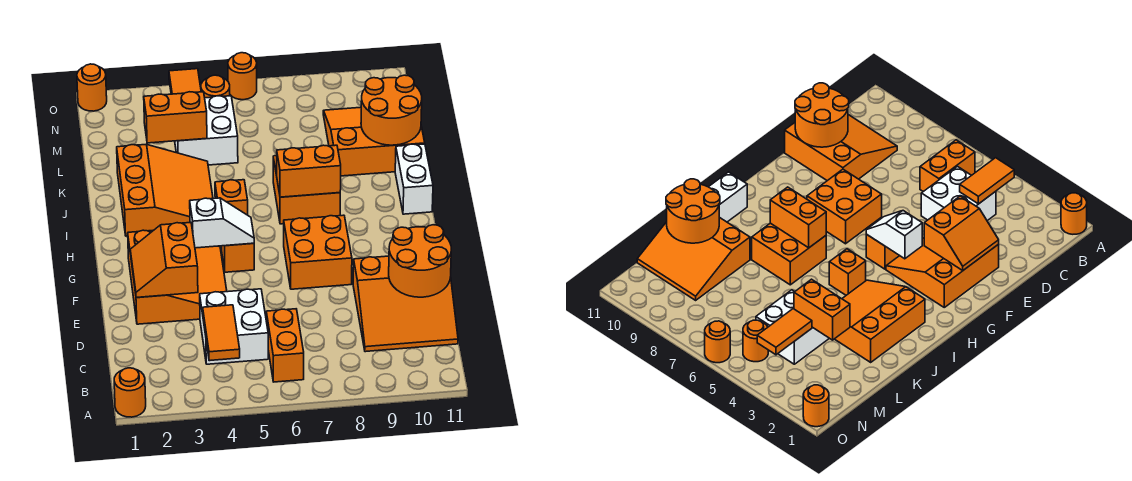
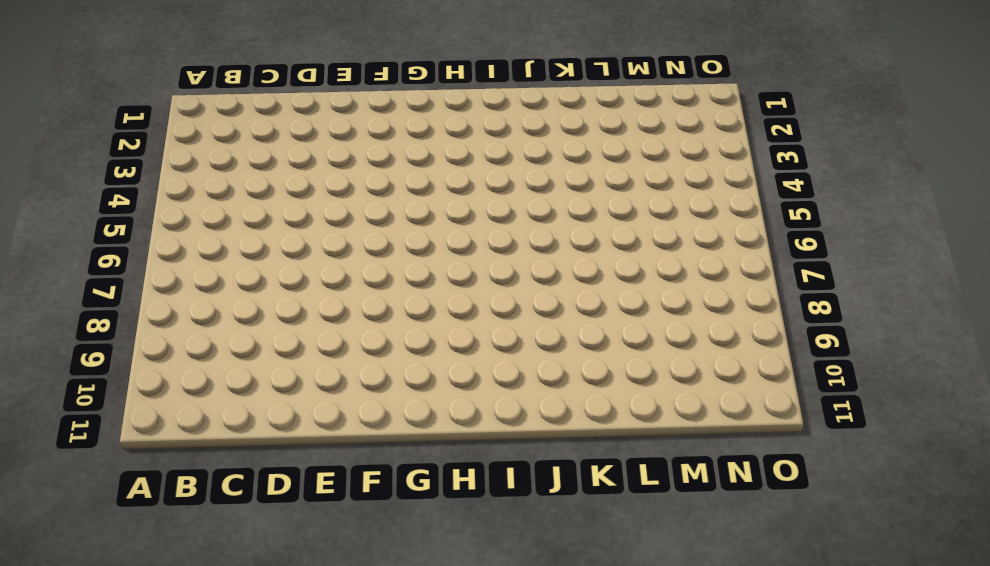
none -> orange round brick A1 level 1
none -> orange brick B6:C6 level 1
none -> white brick C4:D5 level 1

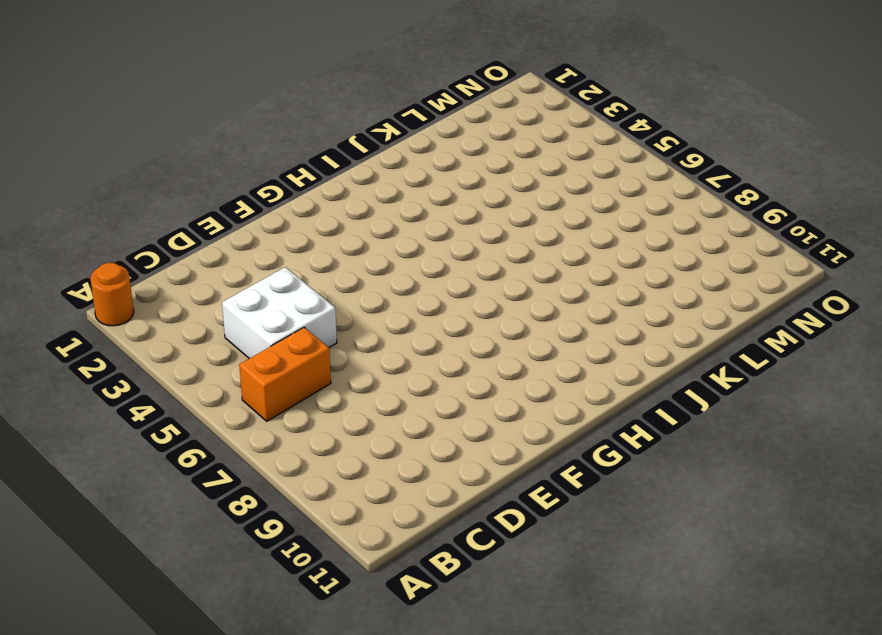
none -> orange slope C9:E11 level 1 top E
none -> orange slope E2:G4 level 1 top 2
none -> orange brick F7:G8 level 1

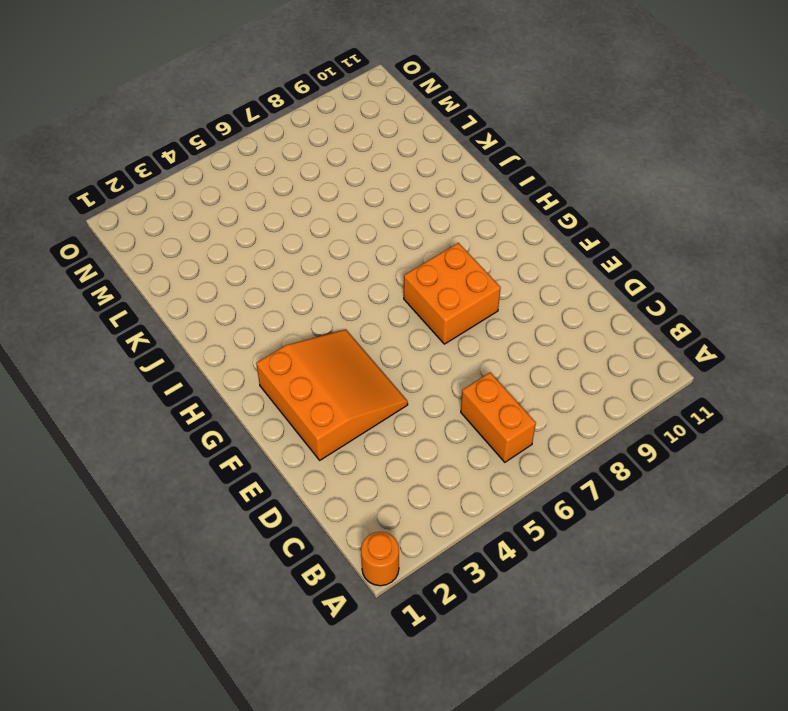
none -> white brick C4:D5 level 1
none -> orange slope C9:E11 level 1 top E
none -> orange brick G5 level 1

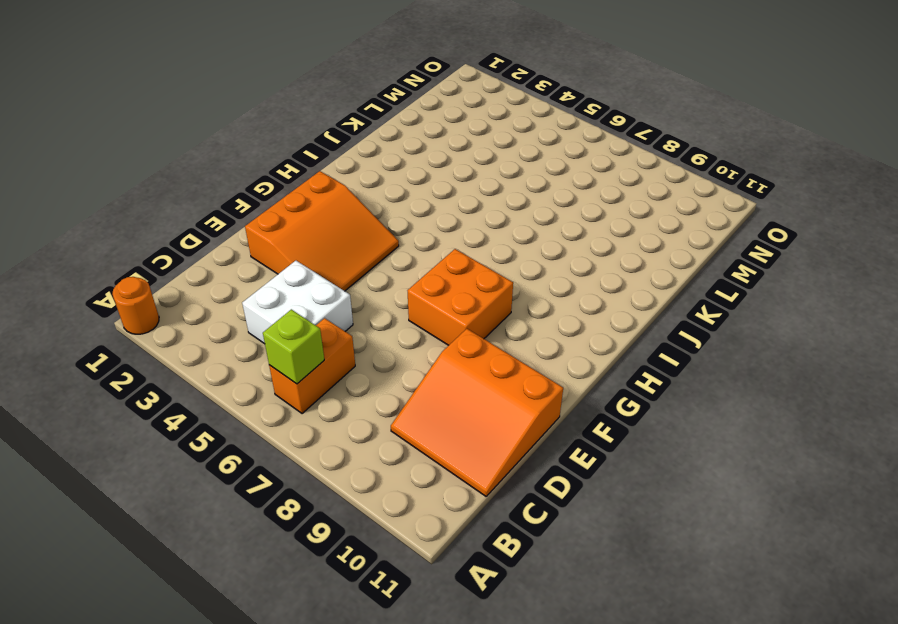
lime brick B6 level 2 -> none
none -> orange brick G5 level 1
none -> orange slope I2:K4 level 1 top 2
none -> orange brick I5 level 1

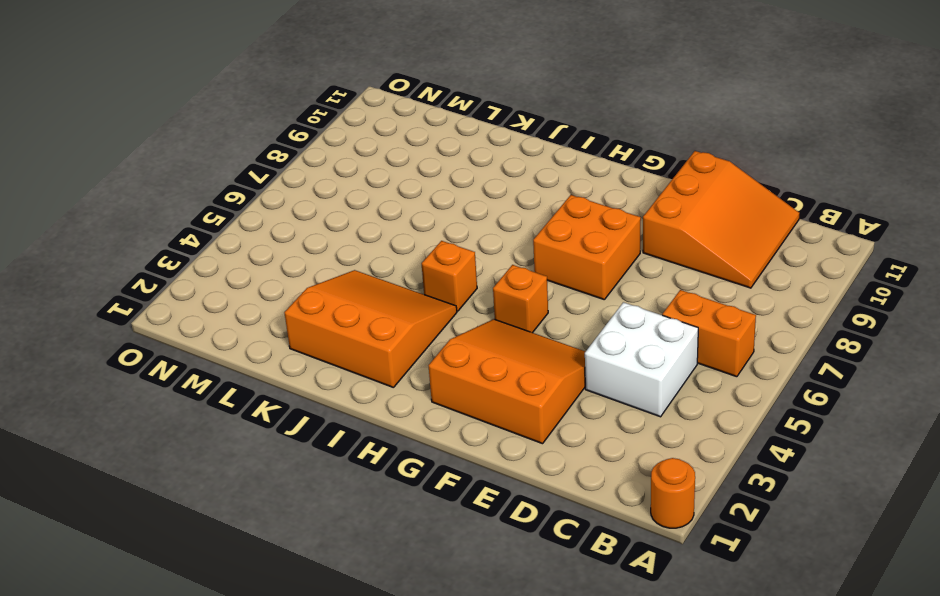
none -> orange brick I7:J8 level 1
none -> white brick I11:J11 level 1
none -> orange slope K9:M11 level 1 top K

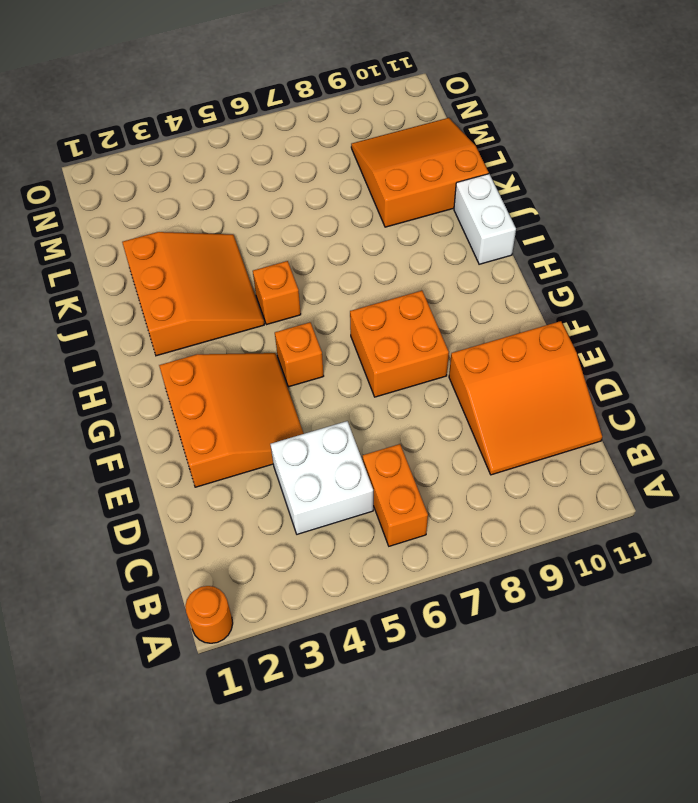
none -> orange brick I7:J8 level 1
none -> white brick L4:M5 level 1
none -> orange round brick N5 level 1

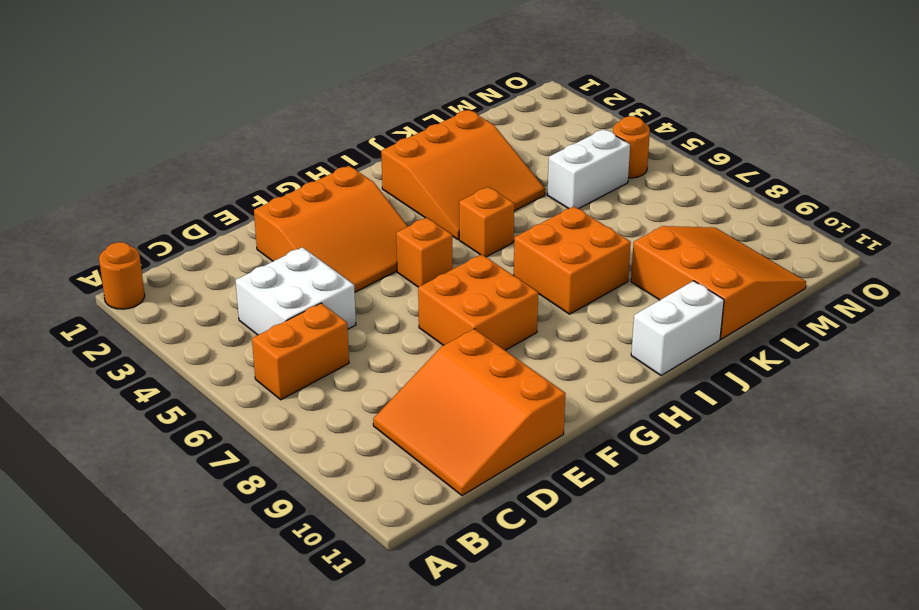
white brick L5:M5 level 1 -> white brick L4:M5 level 1
none -> orange round brick O1 level 1
none -> orange round brick O6 level 1
none -> orange tile B4:C4 level 2

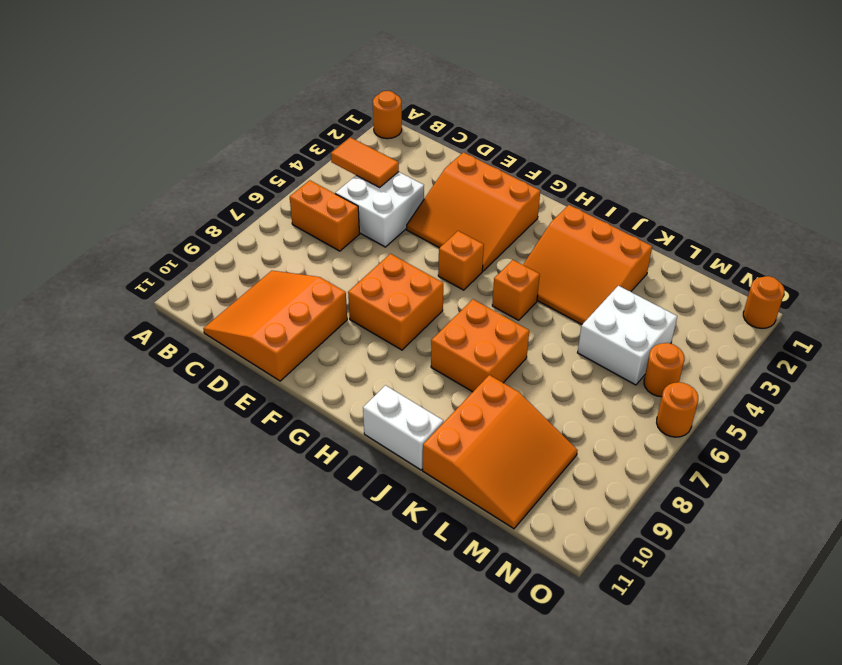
none -> orange round brick D10:E11 level 2
none -> orange slope E2:F3 level 2 top 3
none -> white slope G4:G5 level 2 top 4

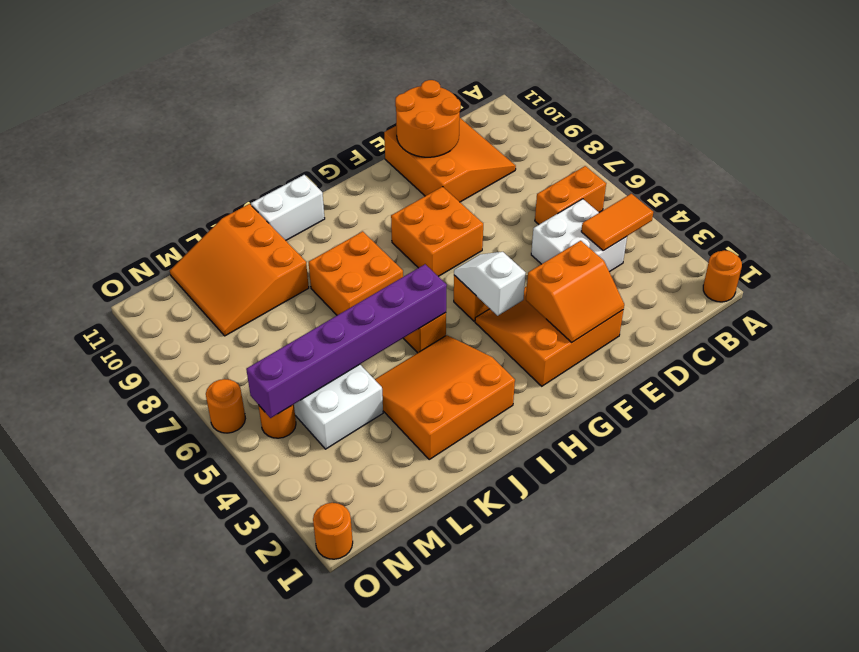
purple brick I5:N5 level 2 -> none
none -> orange brick I7:I8 level 2
none -> orange round brick K10:L11 level 2
none -> orange brick L3:L4 level 2

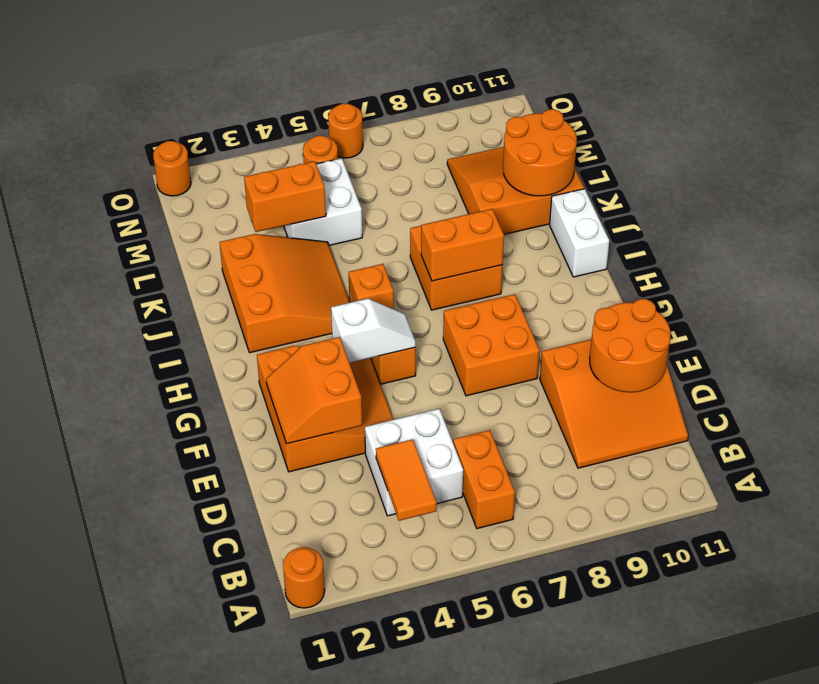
none -> orange tile M4:N4 level 2

